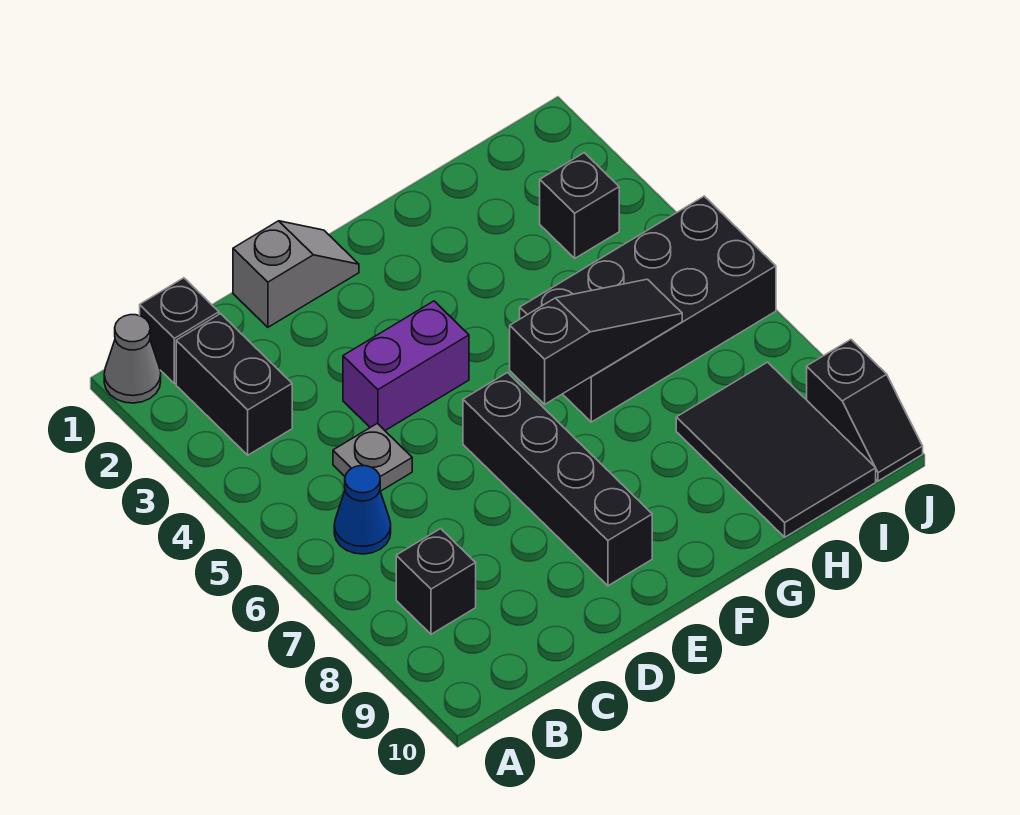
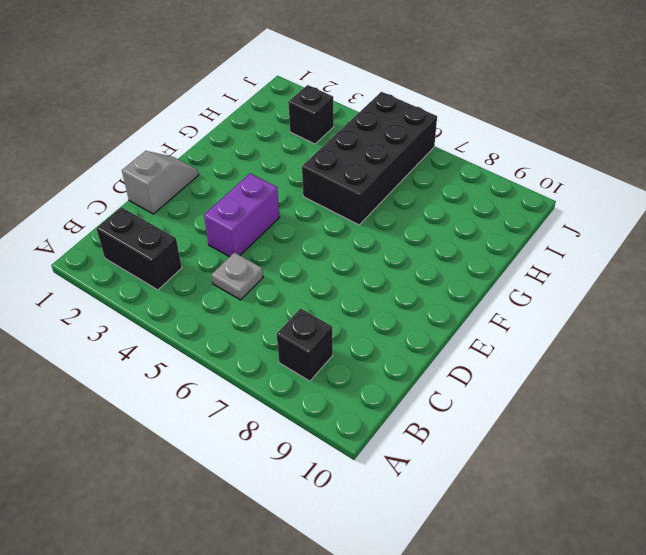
none -> grey cone A1 level 1
none -> black brick B1 level 1
none -> blue cone B6 level 1

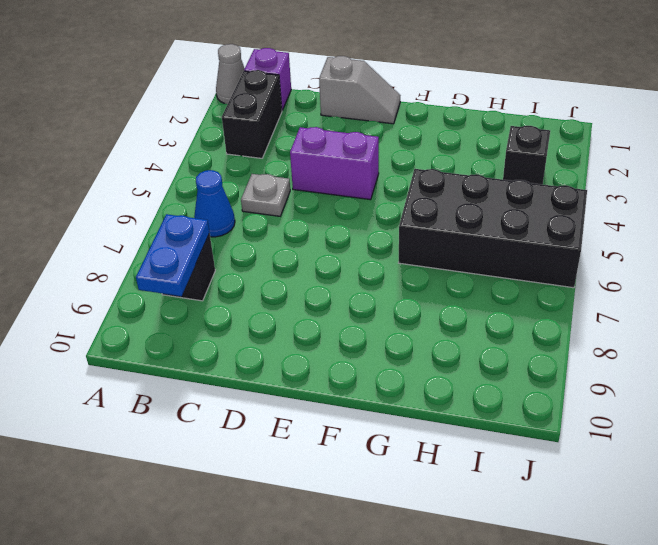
purple brick B1 level 1 -> black brick B1 level 1
blue plate B8:B9 level 2 -> none
none -> black brick E6:E9 level 1
none -> black tile H8:I10 level 1
none -> black slope J9:J10 level 1 top 9

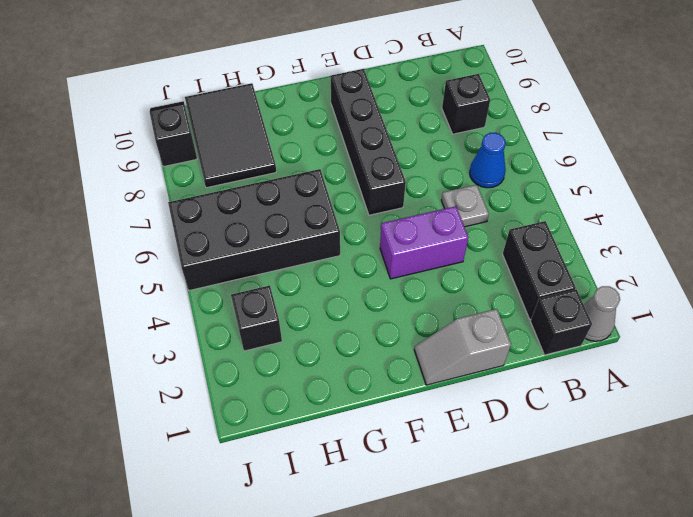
none -> black slope F6:H6 level 2 top F

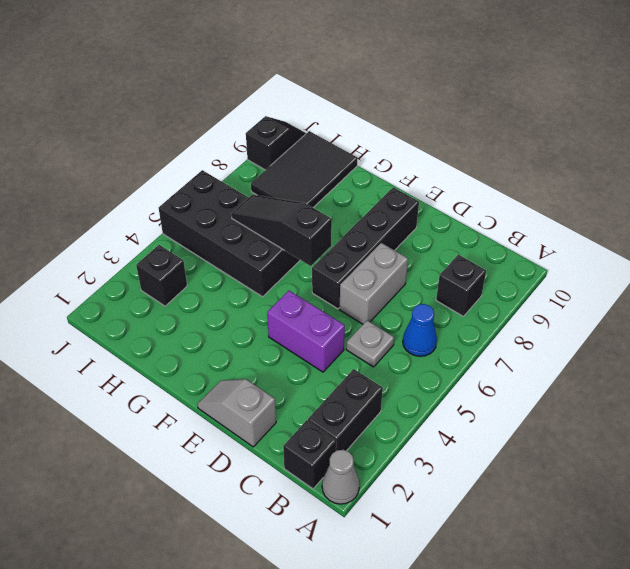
grey brick D6:D7 level 1 -> none

